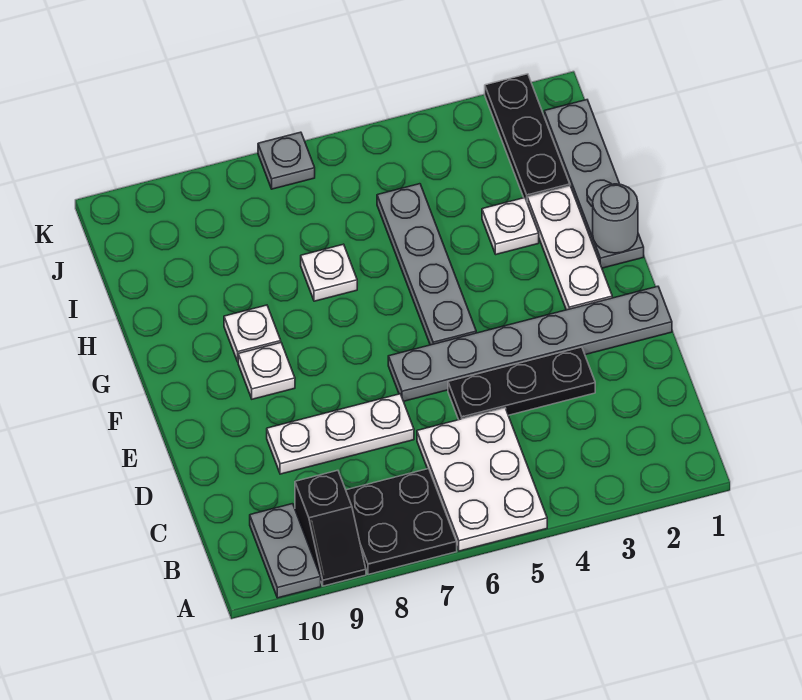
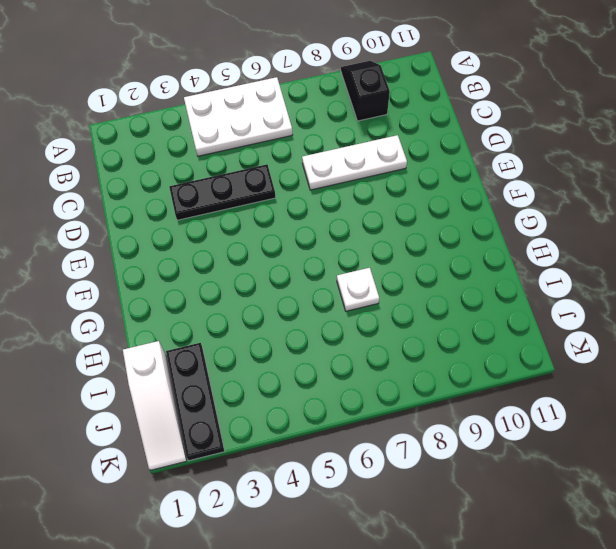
white plate A4:B6 level 1 -> white plate A5:C6 level 1
white slope I1:K1 level 1 top I -> grey plate G1:J1 level 1
none -> black plate A7:B8 level 1
none -> grey plate A10:B10 level 1
none -> grey plate E1:E6 level 1

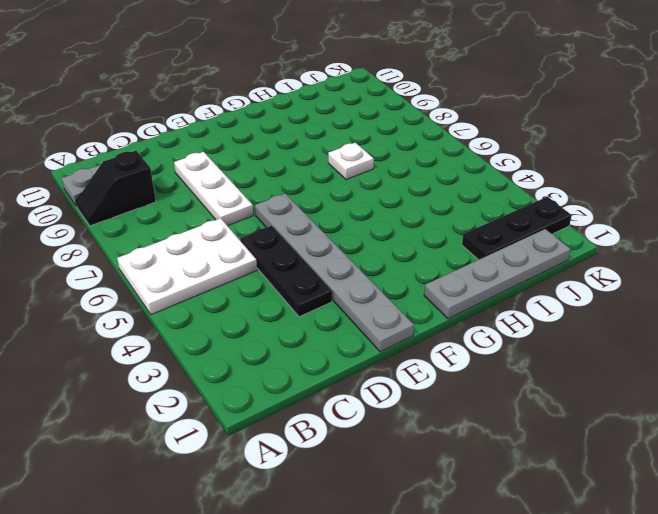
none -> black plate A7:B8 level 1
none -> white plate F2:H2 level 1
none -> grey plate F5:I5 level 1

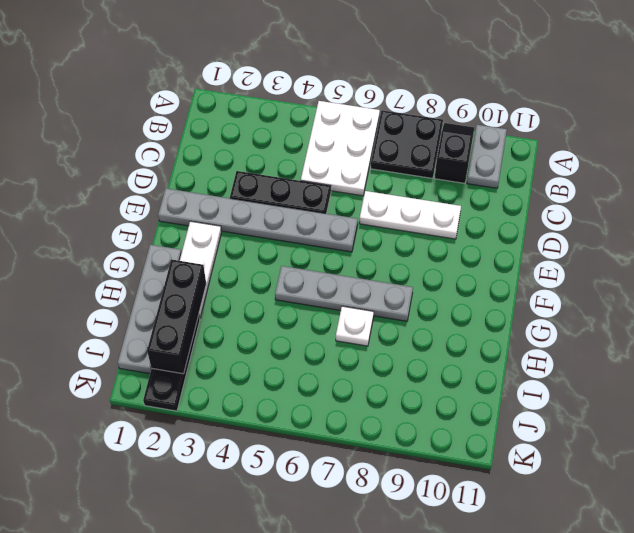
grey plate G5:G8 level 1 -> grey plate F5:I5 level 1
black brick H2:J2 level 2 -> none
none -> white plate F9 level 1
none -> white plate G9 level 1
none -> white plate H3 level 1

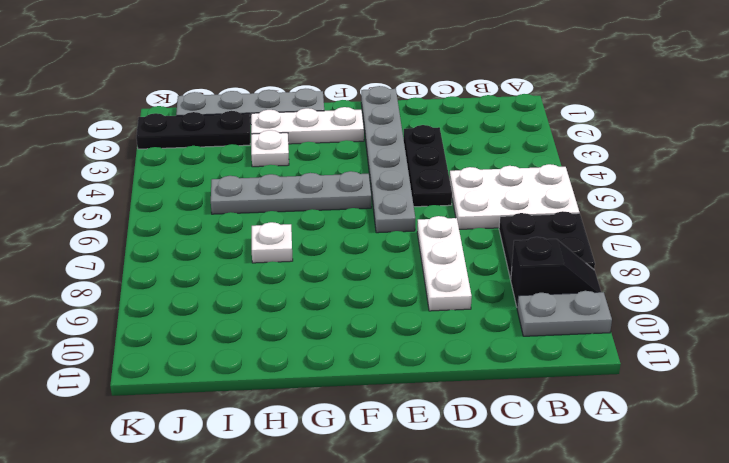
none -> white plate F9 level 1
none -> white plate G9 level 1
none -> grey plate K7 level 1

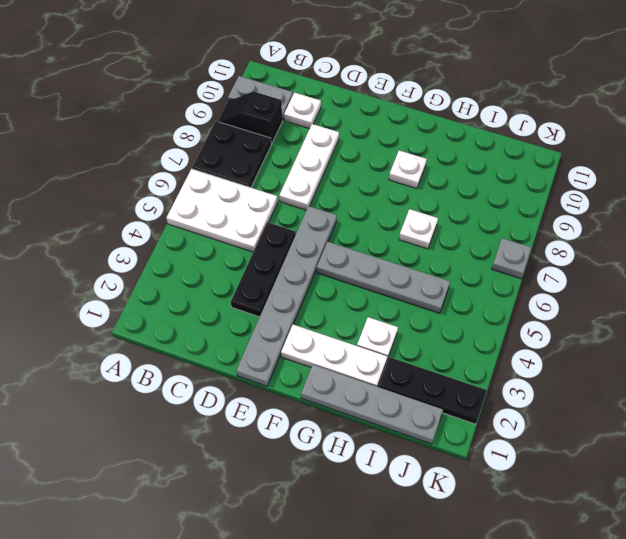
white plate C10 level 1 -> white plate F9 level 1
none -> grey round brick G1 level 2

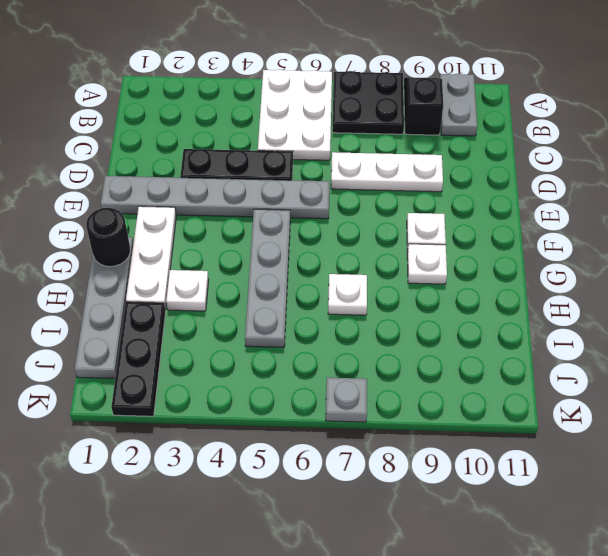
black round brick G1 level 2 -> grey round brick G1 level 2

